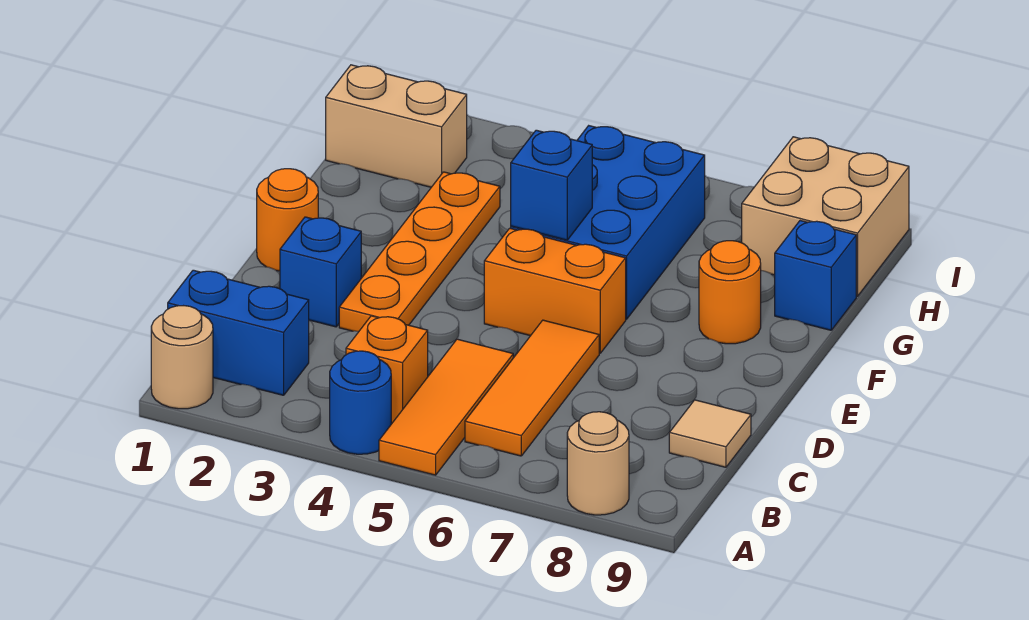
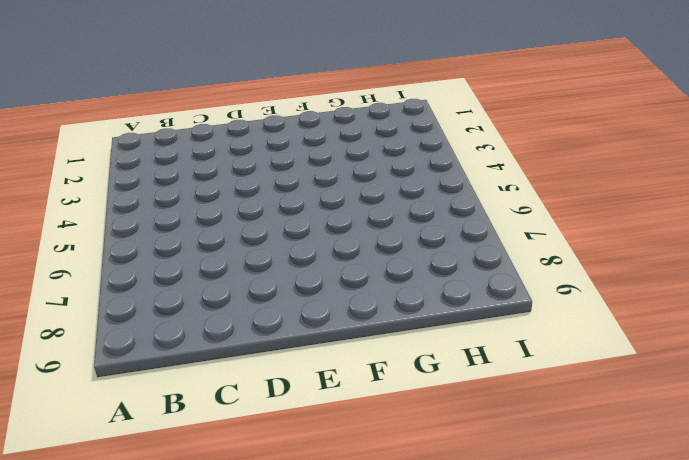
none -> tan round brick A1 level 1
none -> blue round brick A4 level 1
none -> orange tile A5:C5 level 1

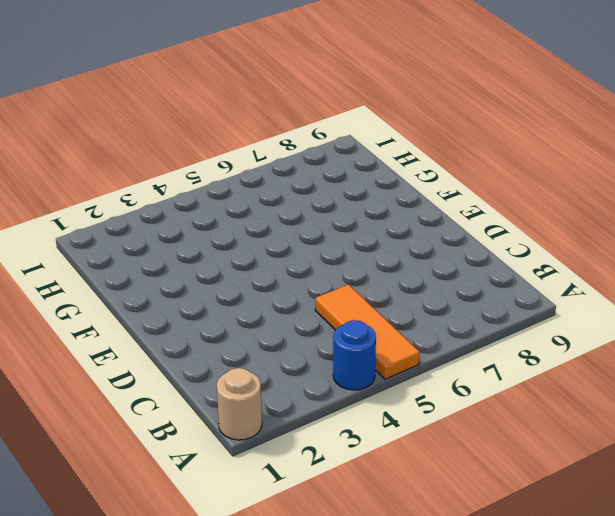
none -> tan round brick A8 level 1
none -> blue brick B1:B2 level 1
none -> orange brick B4 level 1

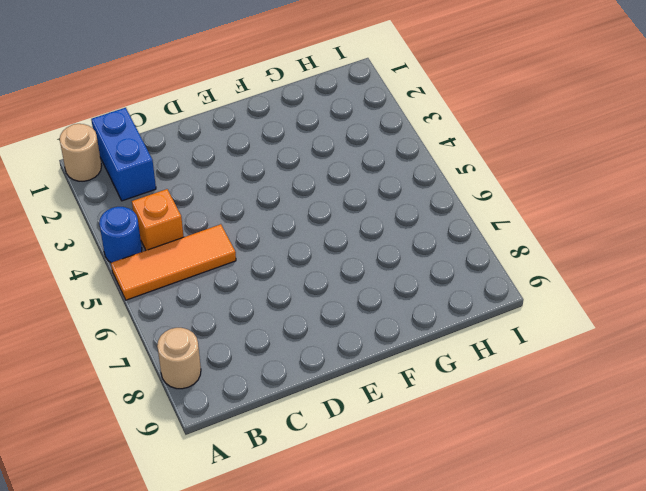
none -> orange tile B6:D6 level 1
none -> tan tile C9 level 1
none -> blue brick D2 level 1

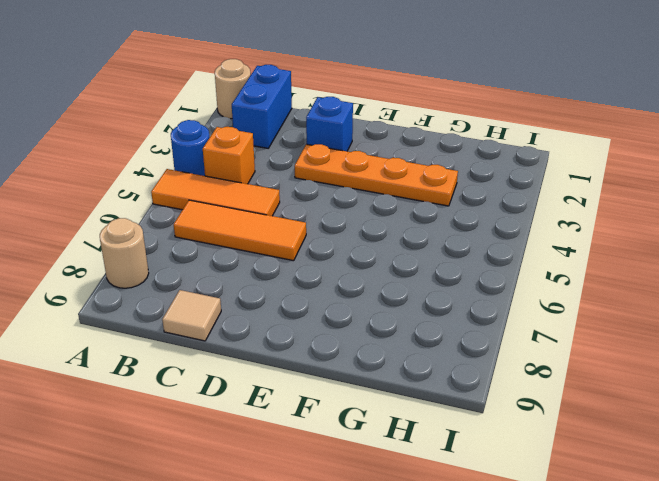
none -> orange round brick E1 level 1
none -> orange brick E5:E6 level 1
none -> blue brick F5:H6 level 1

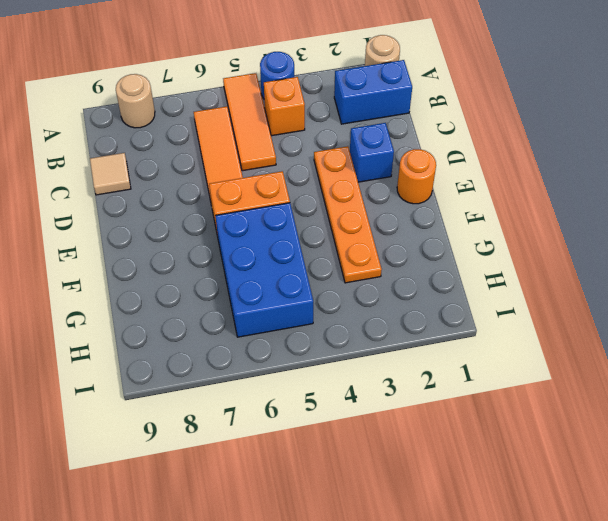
none -> orange round brick F8 level 1
none -> blue brick G9 level 1
none -> tan brick H1:H2 level 1

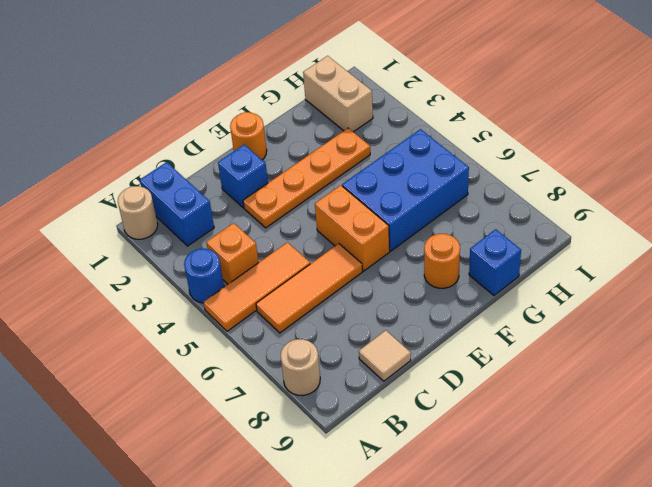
none -> tan brick H8:I9 level 1
none -> blue brick F5 level 2

